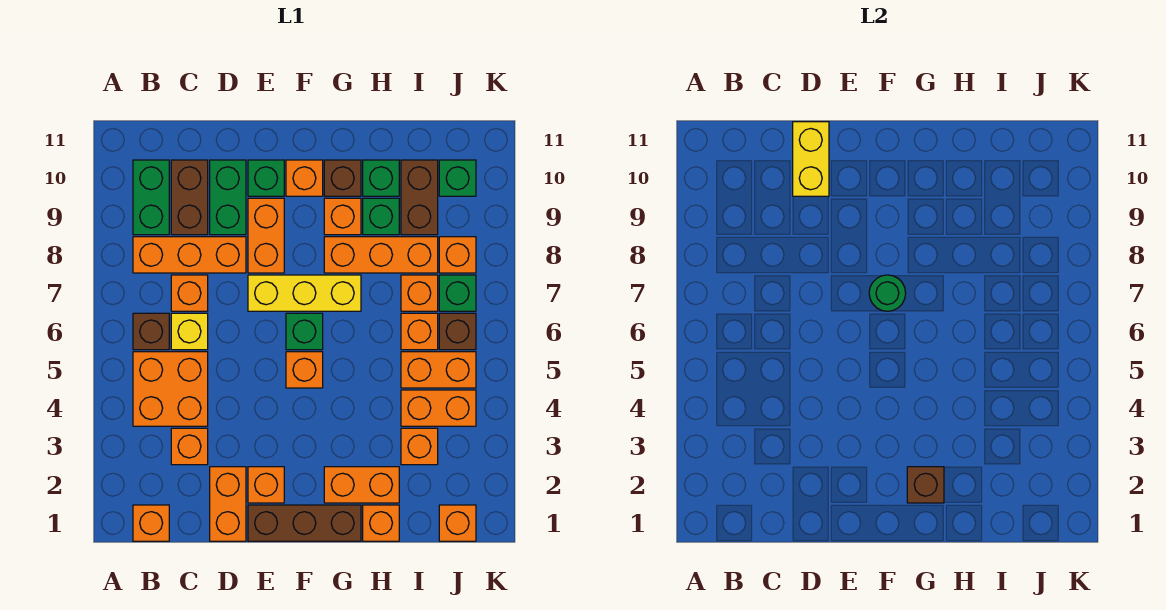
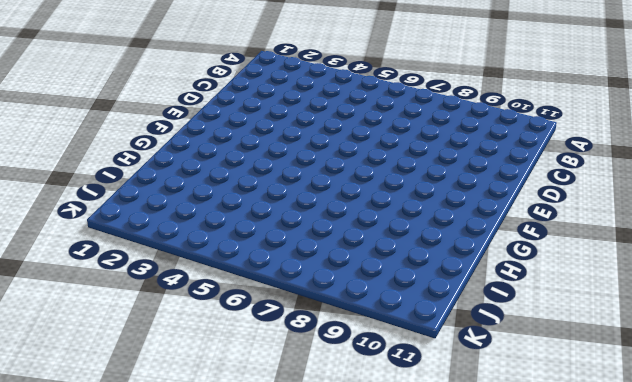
none -> orange brick B1 level 1
none -> orange brick B4:C5 level 1
none -> brown brick B6 level 1
none -> orange brick B8:D8 level 1

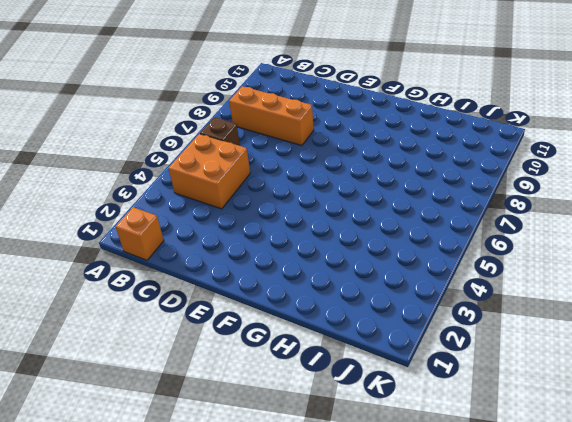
none -> green brick B9:B10 level 1
none -> orange brick C3 level 1
none -> yellow brick C6 level 1
none -> orange brick C7 level 1

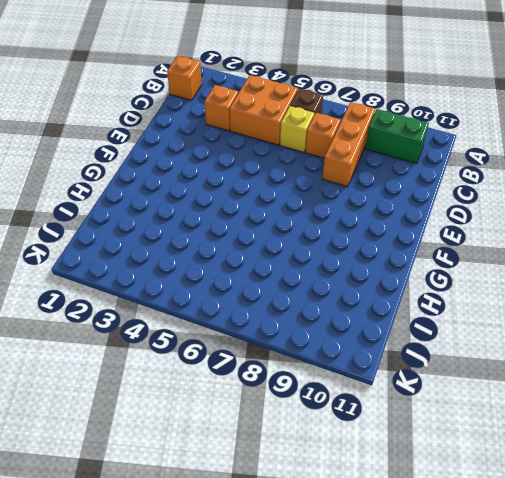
none -> brown brick C9:C10 level 1
none -> orange brick D1:D2 level 1
none -> green brick D9:D10 level 1
none -> brown brick E1:G1 level 1

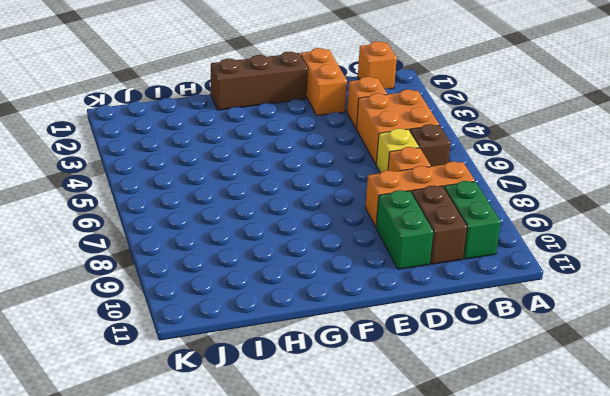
none -> orange brick E2 level 1
none -> yellow brick E7:G7 level 1
none -> orange brick E8:E9 level 1
none -> green brick E10 level 1

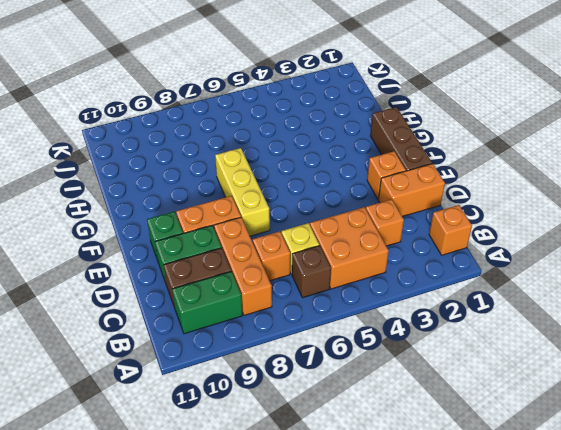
none -> orange brick F5 level 1
none -> green brick F6 level 1
none -> orange brick F10 level 1
none -> orange brick G2:H2 level 1

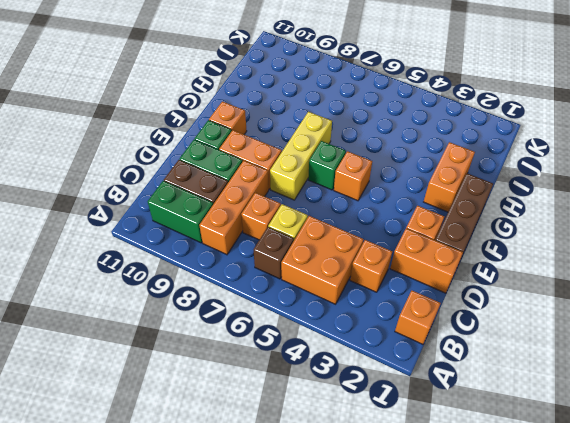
none -> orange brick G8:I8 level 1
none -> orange brick G9 level 1
none -> brown brick G10 level 1
none -> orange brick H1 level 1

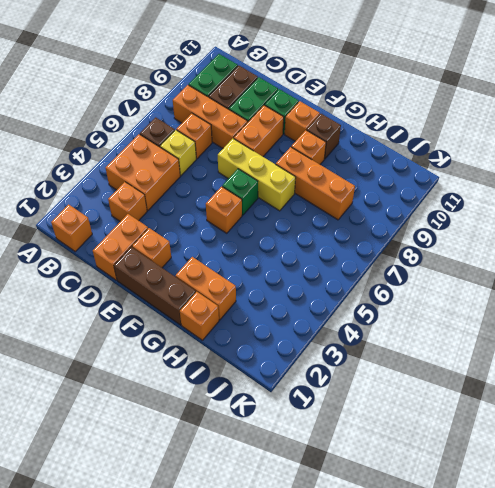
none -> green brick H9 level 1
none -> green brick H10 level 1
none -> orange brick I3 level 1
none -> orange brick I4:J4 level 1

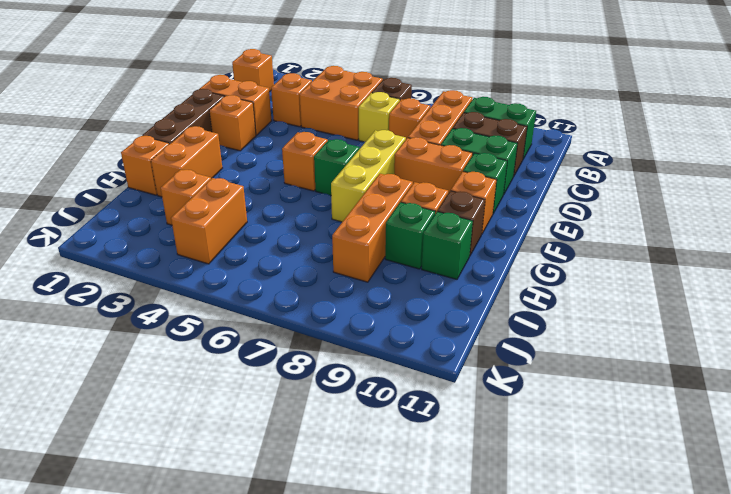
none -> orange brick I5:J5 level 1
none -> orange brick I6 level 1
none -> orange brick I7 level 1
none -> brown brick I9:I10 level 1

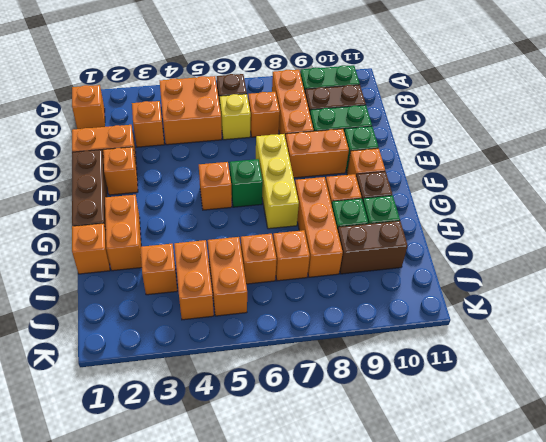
none -> orange brick J1 level 1
none -> brown brick J6 level 1
none -> green brick J7 level 1
none -> orange brick J8 level 1

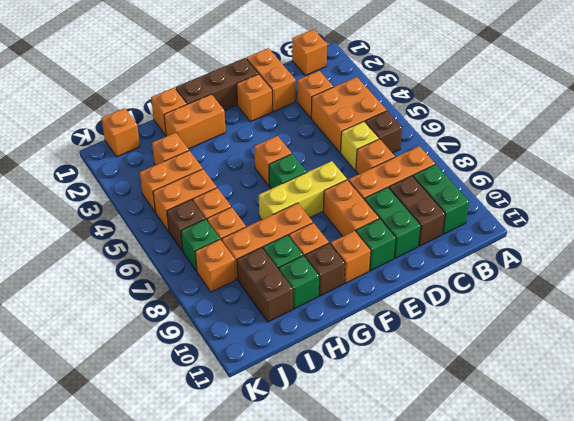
none -> green brick J10 level 1
none -> yellow brick D10:D11 level 2
none -> green round brick F7 level 2
none -> brown brick G2 level 2

